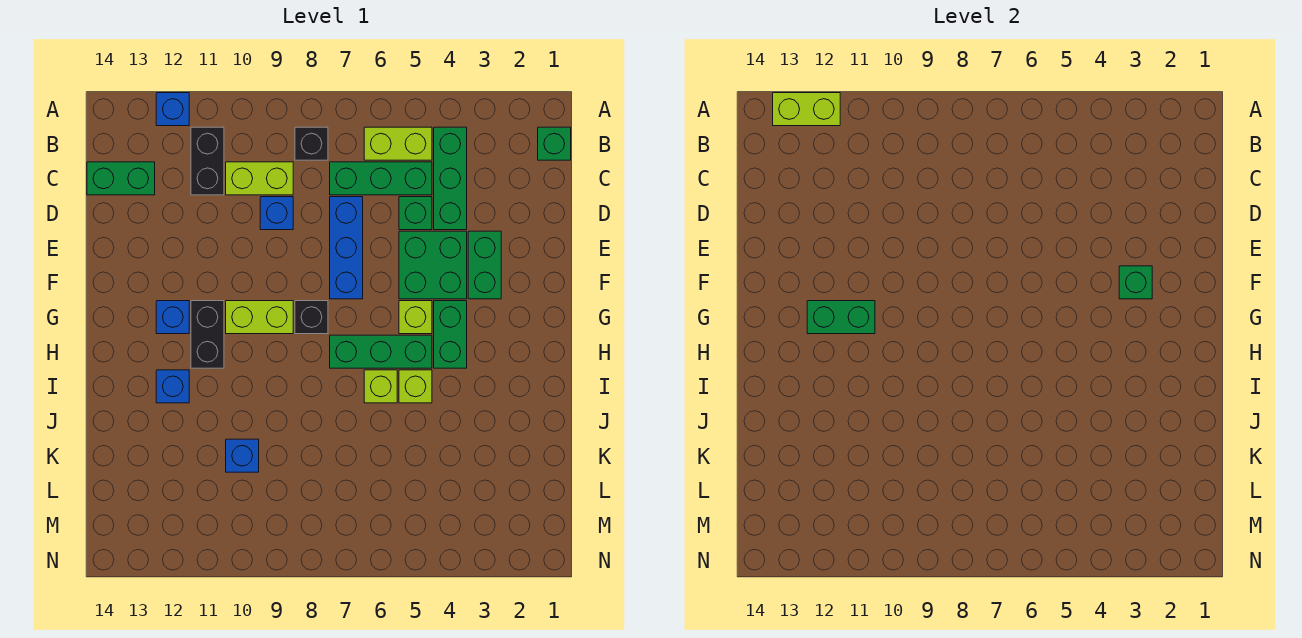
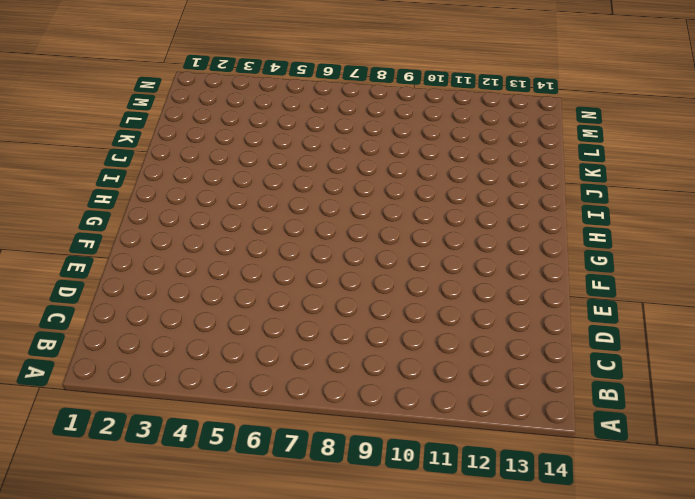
none -> blue brick A12 level 1
none -> green brick B1 level 1
none -> green brick B4:D4 level 1

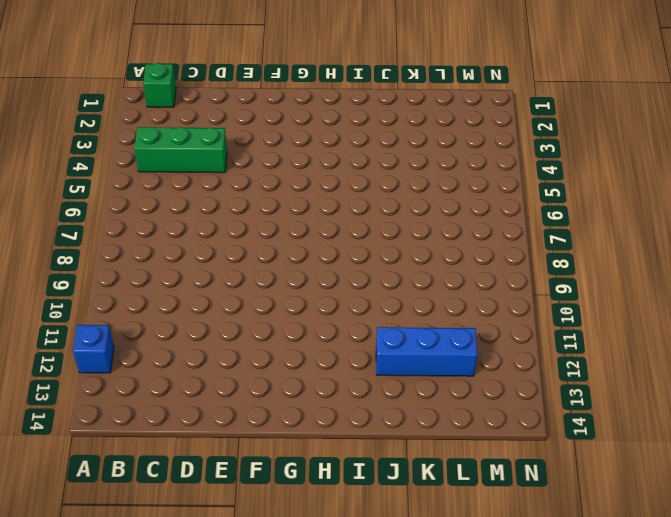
blue brick J12:L12 level 1 -> blue brick D7:F7 level 1
none -> lime brick B5:B6 level 1
none -> black brick B8 level 1
none -> black brick B11:C11 level 1

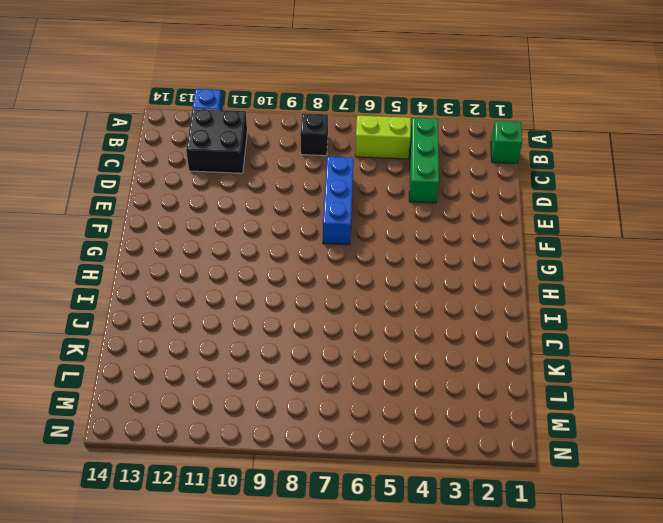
black brick B11:C12 level 1 -> black brick B11:C11 level 1
none -> green brick C5:C7 level 1
none -> lime brick C9:C10 level 1
none -> green brick C13:C14 level 1

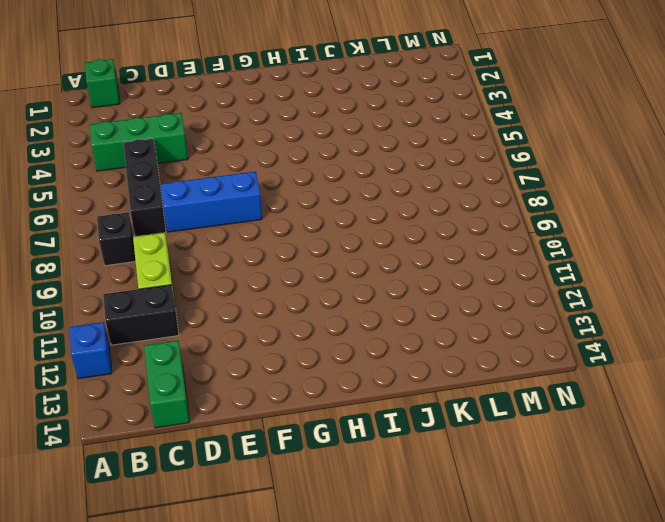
black brick C5:C7 level 1 -> green brick C5:C7 level 1
none -> lime brick B5:B6 level 1
none -> green brick D5 level 1
none -> blue brick D9 level 1

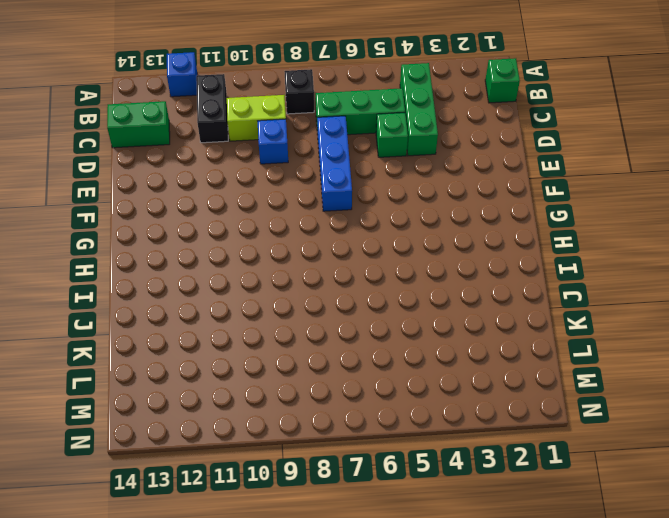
none -> lime brick B5:B6 level 1
none -> green brick E3:F3 level 1
none -> green brick E4:F5 level 1

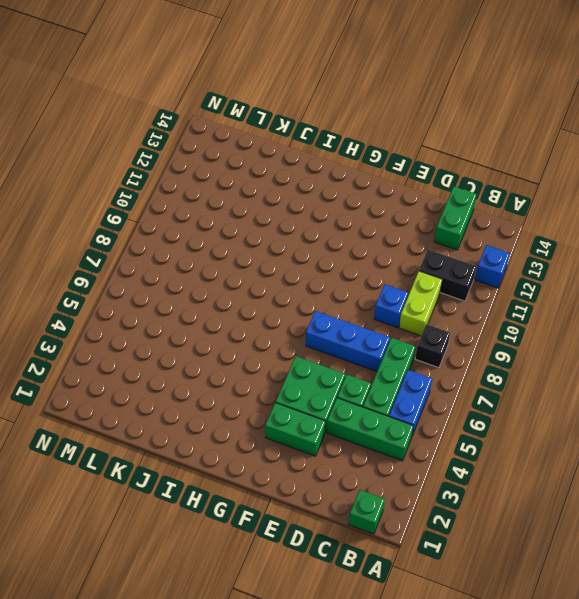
blue brick B5:B6 level 1 -> lime brick B5:B6 level 1
none -> green brick G4:H4 level 1
none -> lime brick G5 level 1
none -> black brick G8 level 1

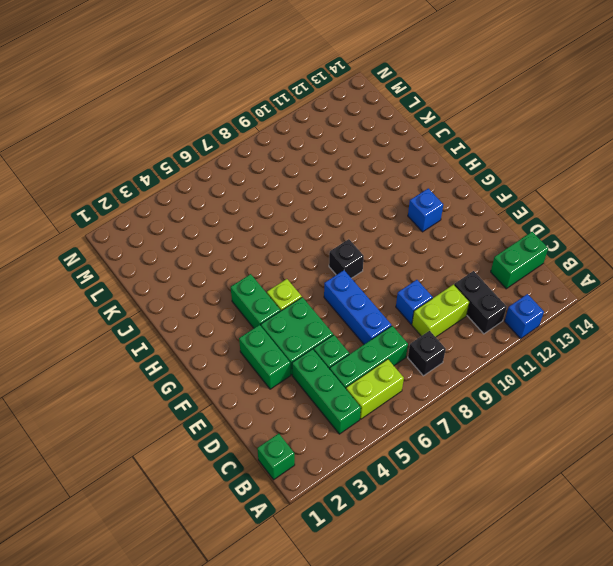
none -> lime brick G9:G10 level 1
none -> black brick G11:H11 level 1
none -> green brick H5:H7 level 1

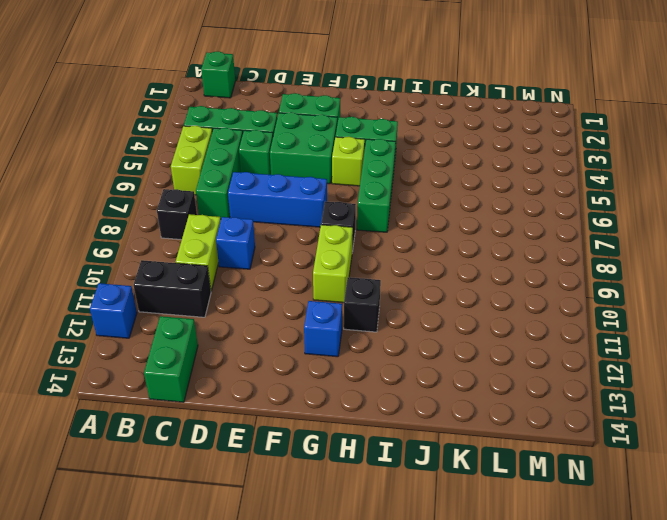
black brick H11 level 1 -> black brick G11:H11 level 1
none -> lime brick I5 level 1
none -> lime brick I6 level 1
none -> blue brick I12 level 1

